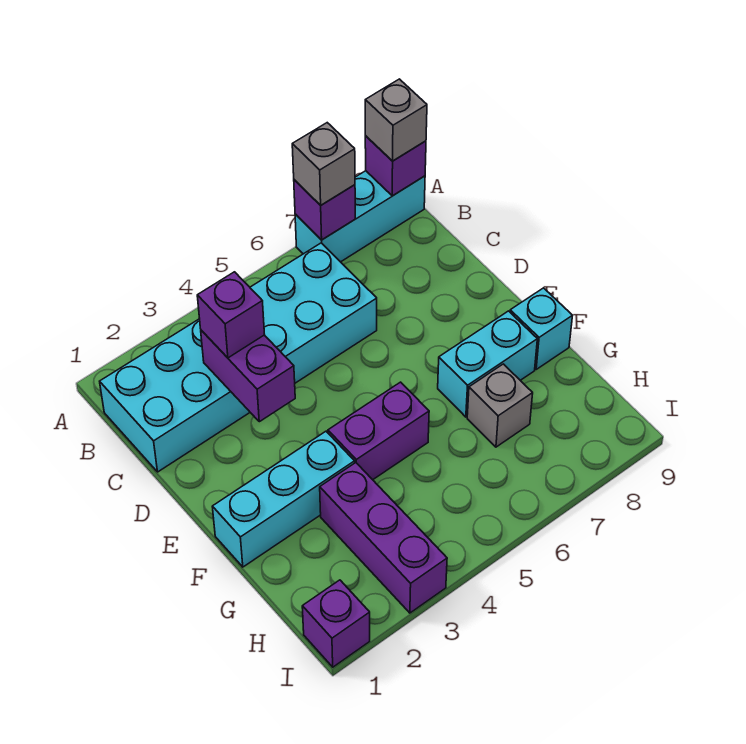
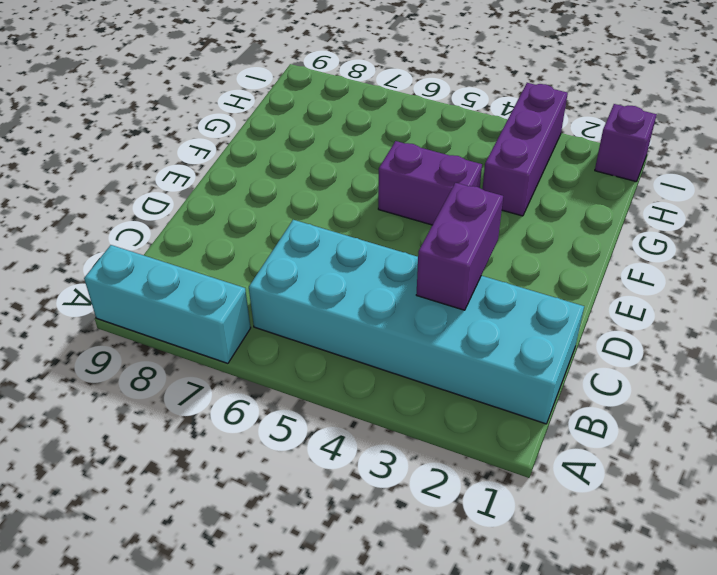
none -> cyan brick F1:F3 level 1
none -> cyan brick F7:F8 level 1
none -> cyan brick F9 level 1

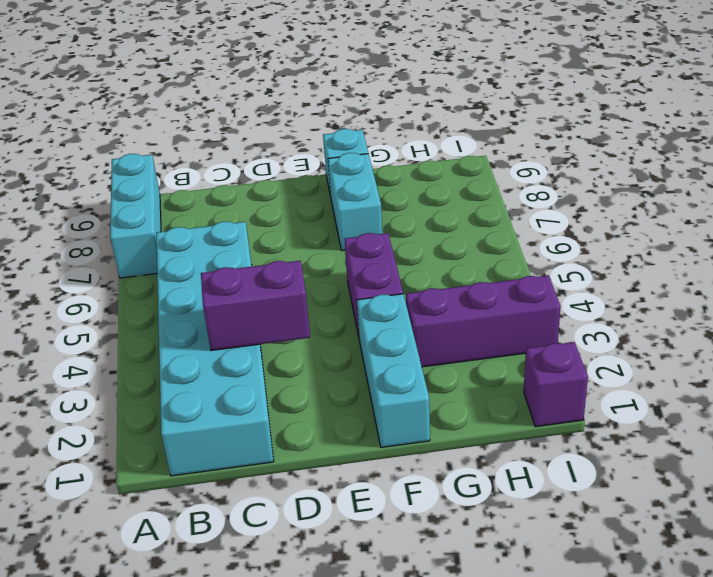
none -> grey brick G7 level 1
none -> purple brick A7 level 2
none -> purple brick A9 level 2

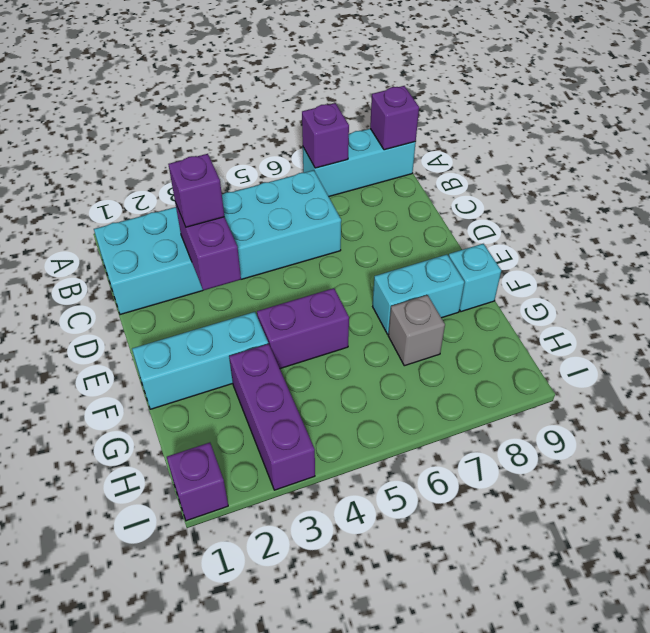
none -> grey brick A7 level 3
none -> grey brick A9 level 3

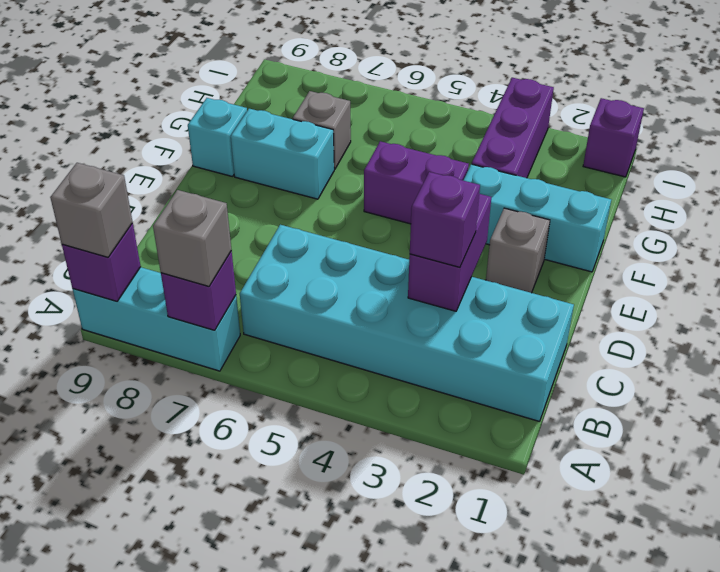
grey brick E2 level 1 -> none

